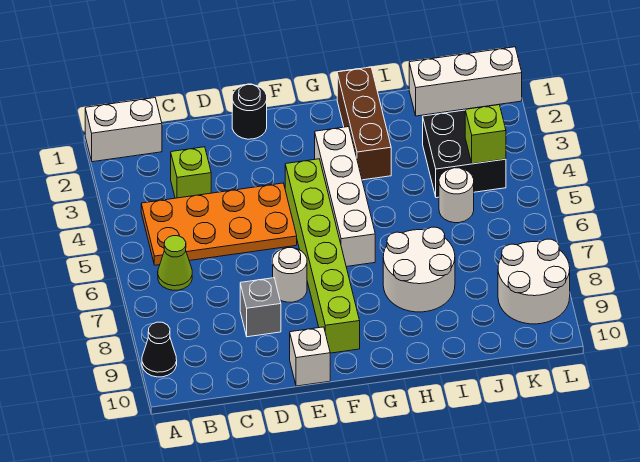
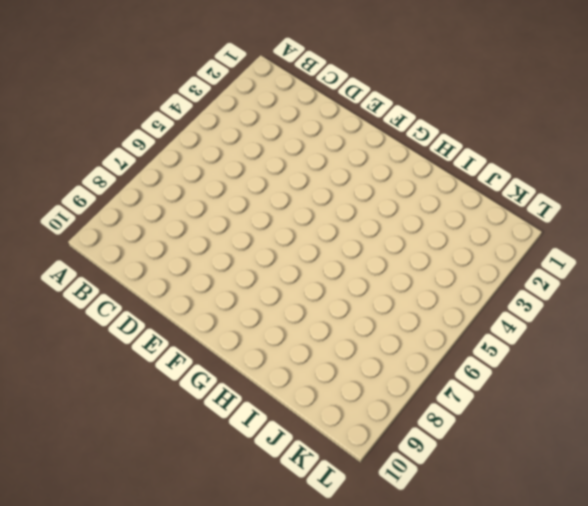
none -> white brick A1:B1 level 1
none -> black cone A9 level 1
none -> orange plate B4:E5 level 1

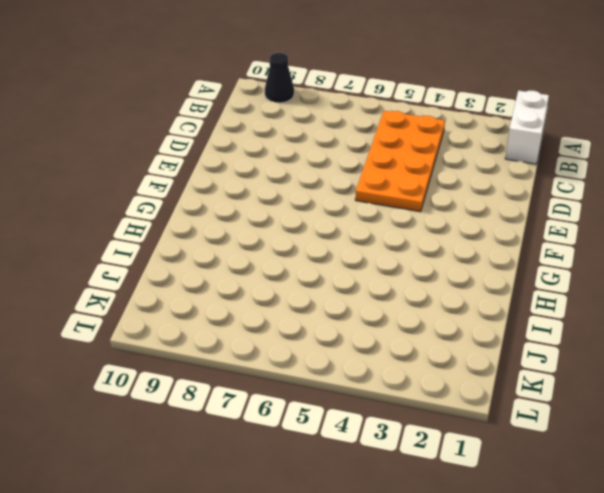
none -> lime cone B6 level 1
none -> lime brick C3 level 1
none -> grey brick D8 level 1

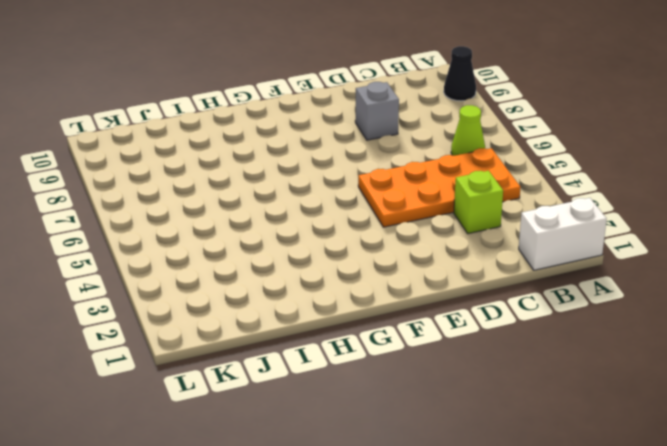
none -> black round brick E1 level 1
none -> white round brick E7 level 1
none -> white brick E10 level 1

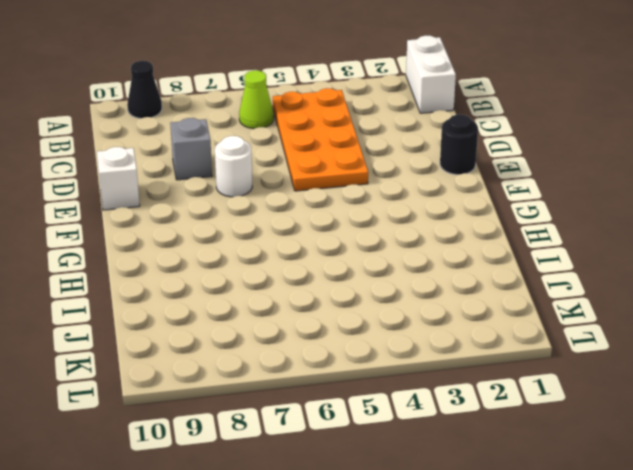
none -> lime brick C3 level 1
none -> lime brick F4:F9 level 1
none -> white brick G3:G6 level 1

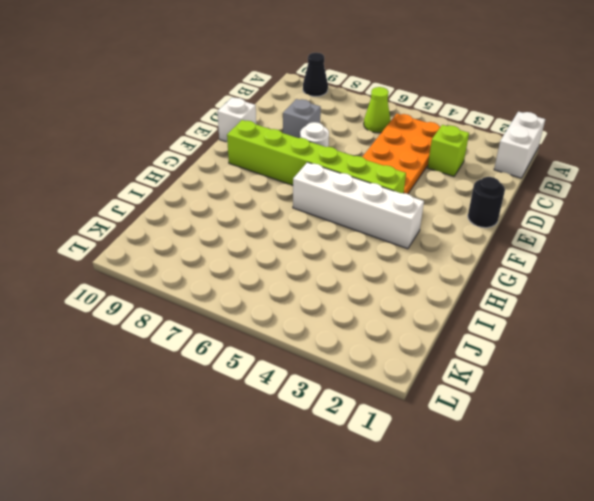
none -> brown brick H1:H3 level 1
none -> white round brick H7:I8 level 1
none -> white brick J1:L1 level 1

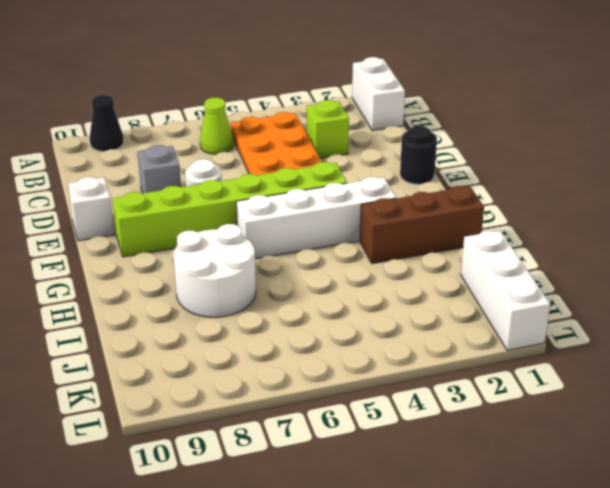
none -> black brick J3:K4 level 1
none -> white round brick J5 level 1
none -> white round brick K8:L9 level 1

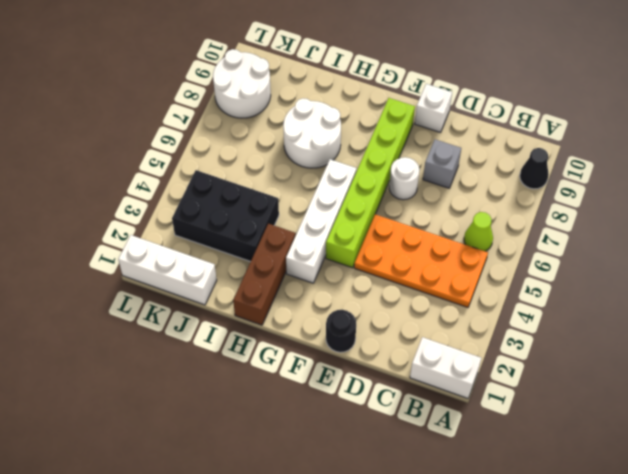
black brick I3:K4 level 1 -> black brick J3:K4 level 1
none -> lime brick C3 level 1
none -> white round brick J5 level 1
none -> lime brick K4 level 2

